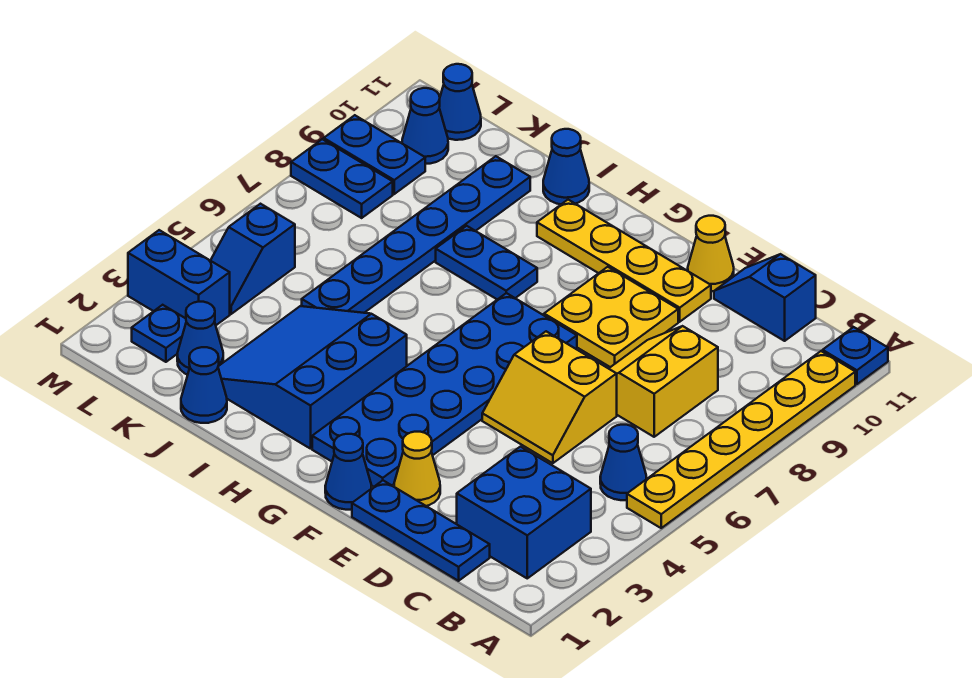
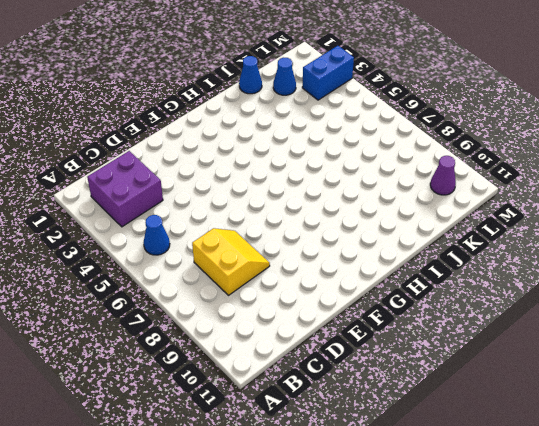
purple brick B2:C3 level 1 -> blue brick B2:C3 level 1
purple cone L10 level 1 -> blue cone L10 level 1
none -> yellow plate A5:A10 level 1
none -> blue plate A11 level 1
none -> blue plate C1:E1 level 1

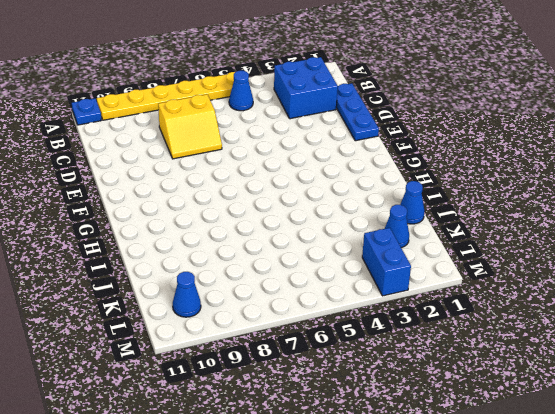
none -> blue slope C11:D11 level 1 top C
none -> yellow slope D5:E6 level 1 top 6
none -> yellow cone E2 level 1

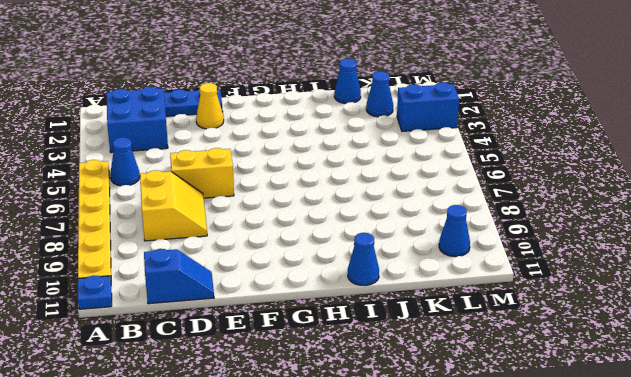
none -> yellow plate E8:F9 level 1
none -> yellow plate E10:H10 level 1
none -> yellow cone E11 level 1

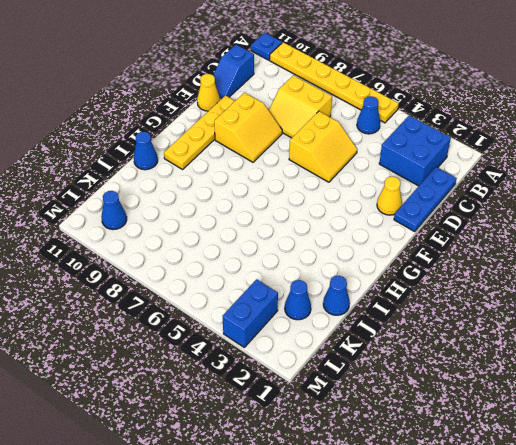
yellow slope E8:F9 level 1 top 9 -> yellow plate E8:F9 level 1
none -> blue cone F1 level 1
none -> blue plate F2:G7 level 1
none -> blue slope H2:J4 level 1 top H

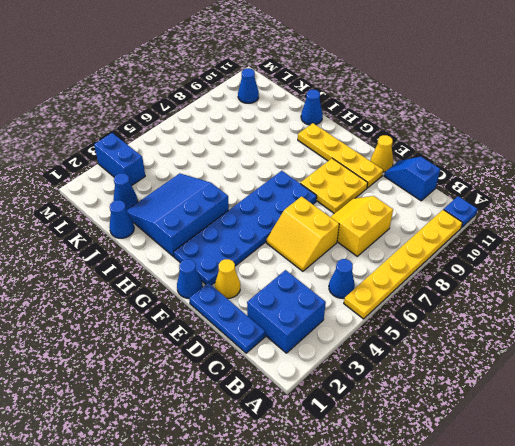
none -> blue plate H8:I8 level 1
none -> blue plate J5:J10 level 1
none -> blue plate L2 level 1

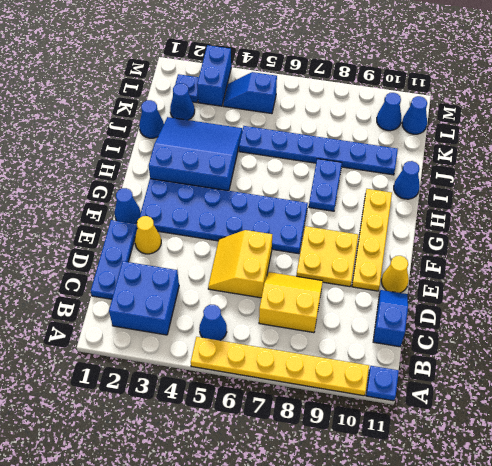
none -> blue plate L8:M8 level 1
none -> blue plate L9:M9 level 1

